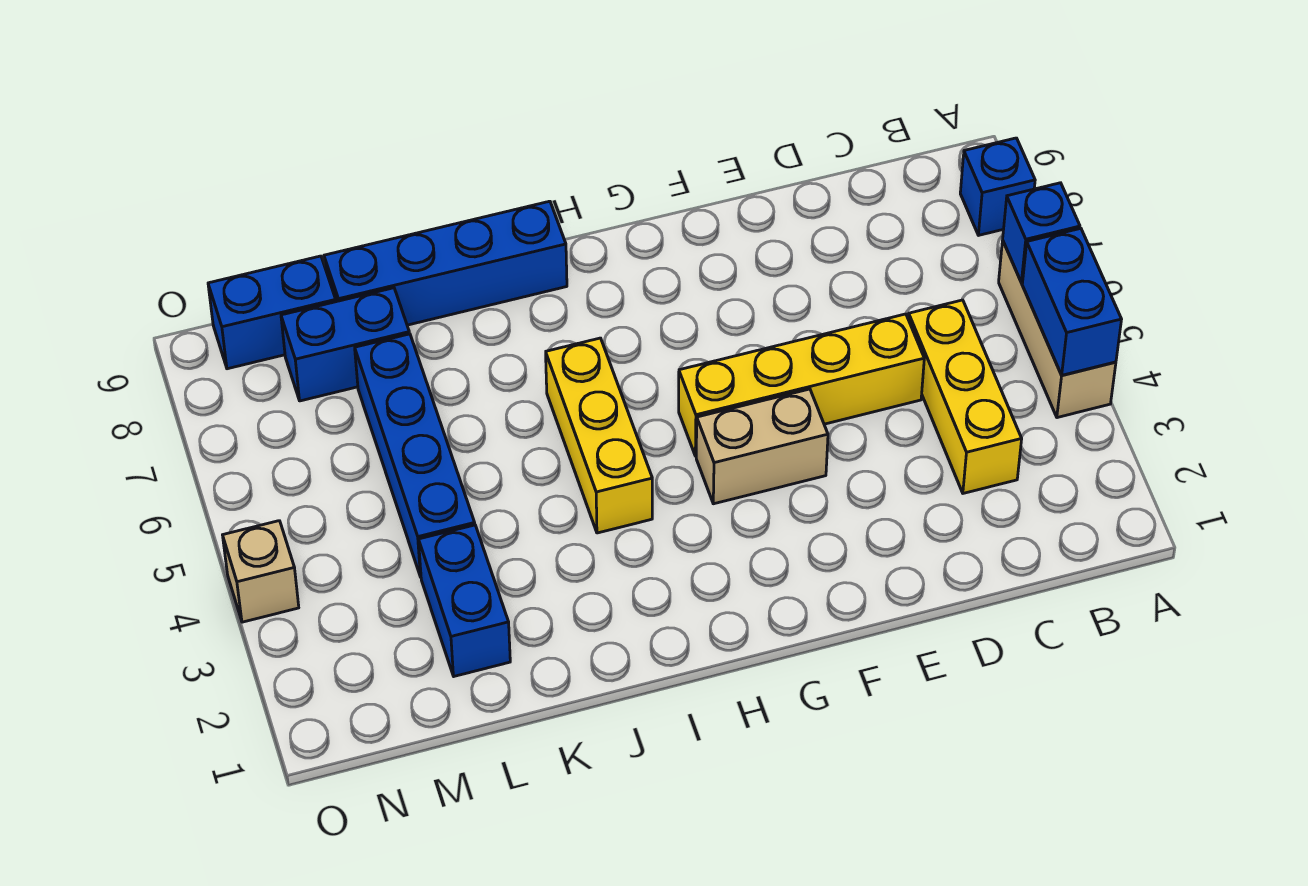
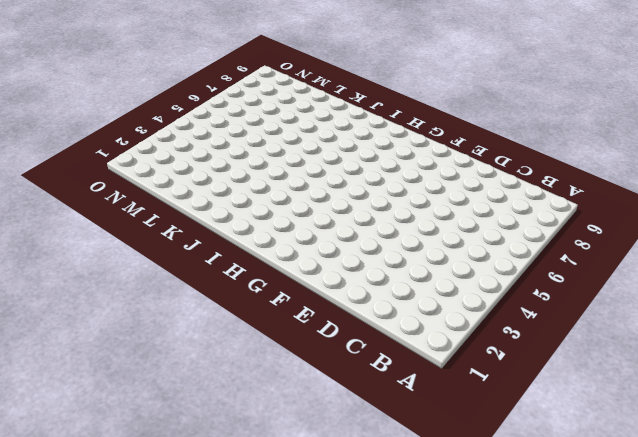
none -> tan brick A4:A6 level 1
none -> blue brick A8 level 1
none -> yellow brick C3:C5 level 1

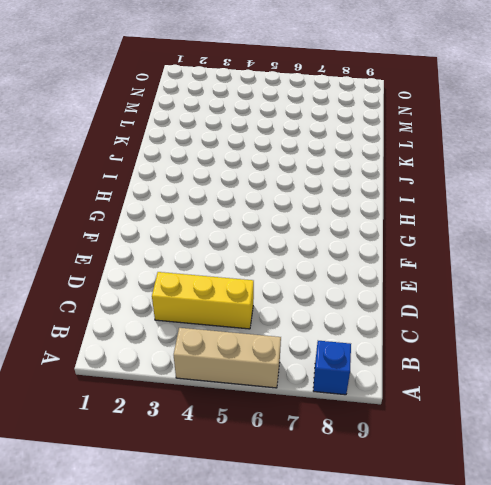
none -> yellow brick D5:G5 level 1
none -> tan brick F4:G4 level 1
none -> yellow brick I4:I6 level 1

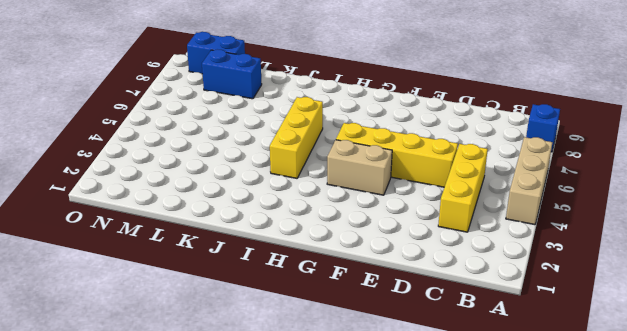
none -> blue brick I9:L9 level 1
none -> blue brick L2:L3 level 1
none -> blue brick L4:L7 level 1

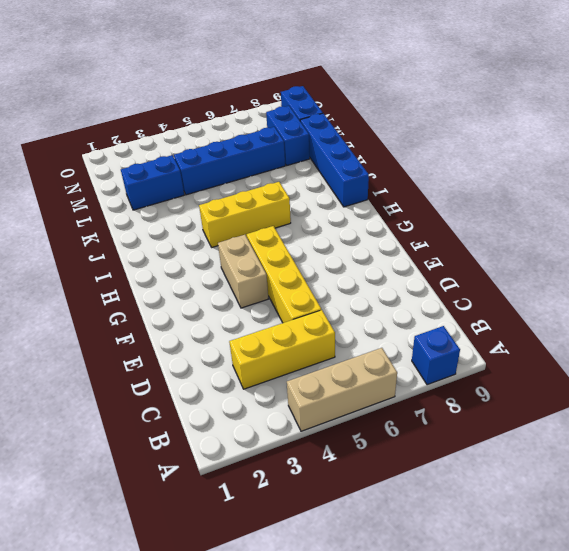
none -> tan brick O4 level 1
none -> blue brick A4:A5 level 2
none -> blue brick A6 level 2

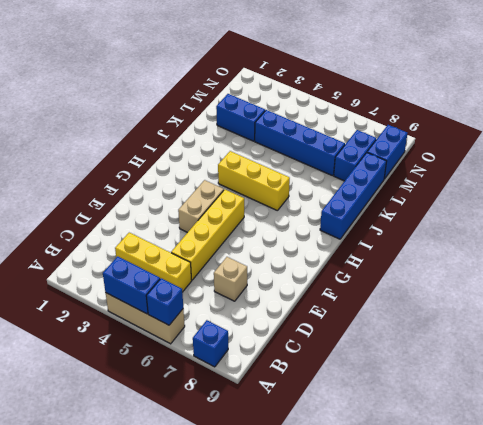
tan brick D7 level 1 -> tan brick O4 level 1

